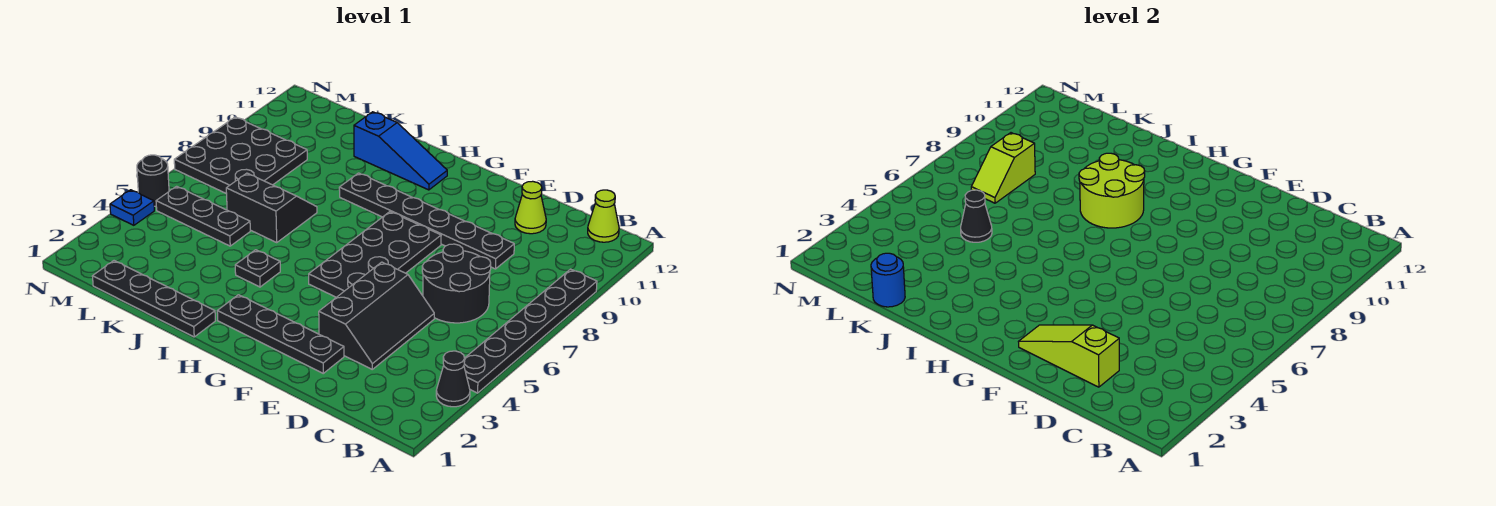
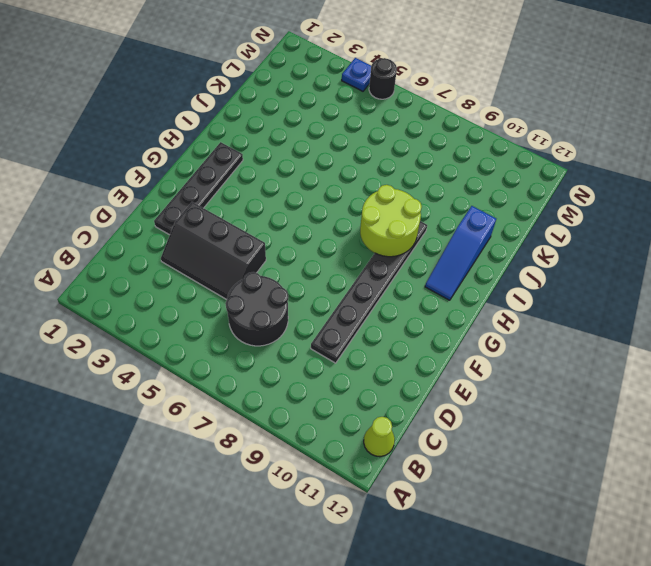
none -> black cone A3 level 1
none -> black plate A4:A9 level 1
none -> lime cone D11 level 1

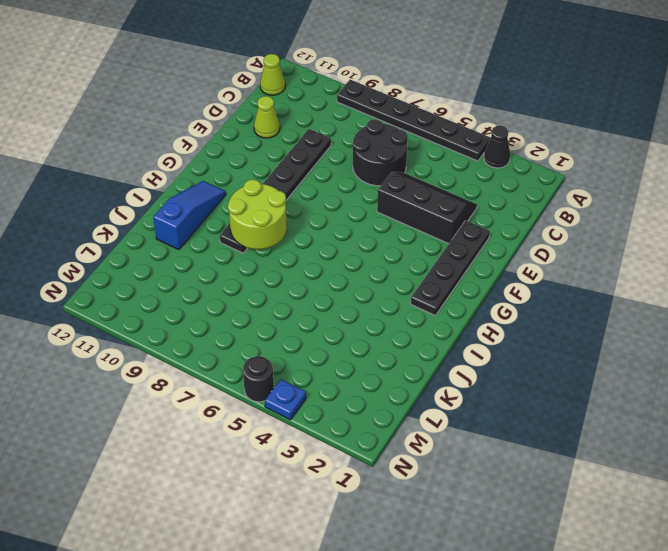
none -> black plate F5:G8 level 1
none -> black plate I1:L1 level 1
none -> black plate I4 level 1

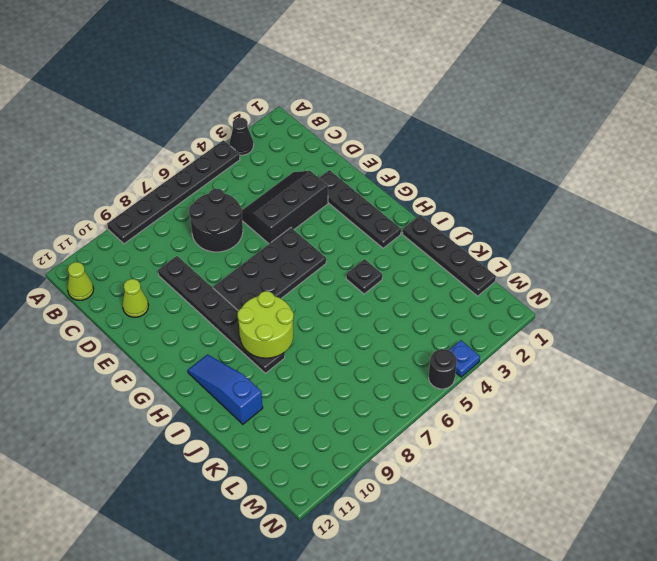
none -> black slope J6:K7 level 1 top 6
none -> black plate K5:M5 level 1
none -> black plate L7:N9 level 1

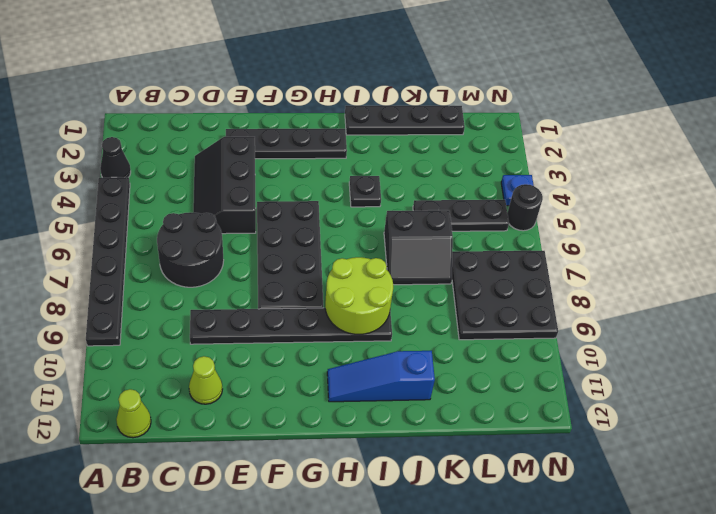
none -> lime slope D2:F2 level 2 top D
none -> blue round brick K1 level 2
none -> black cone K5 level 2

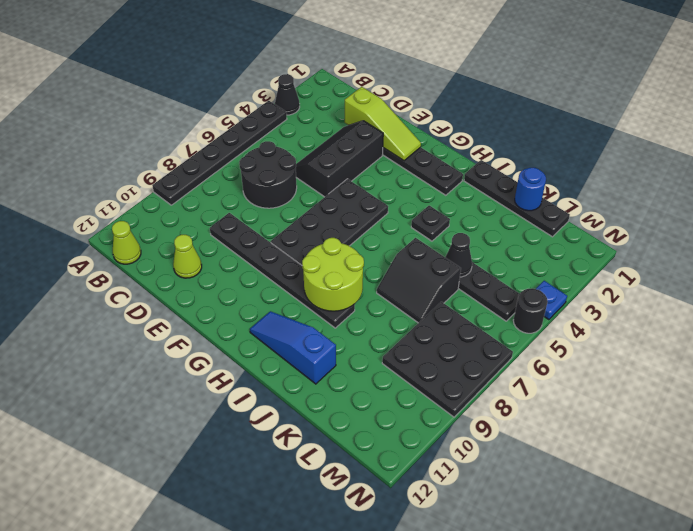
none -> lime slope L7:L8 level 2 top 8

